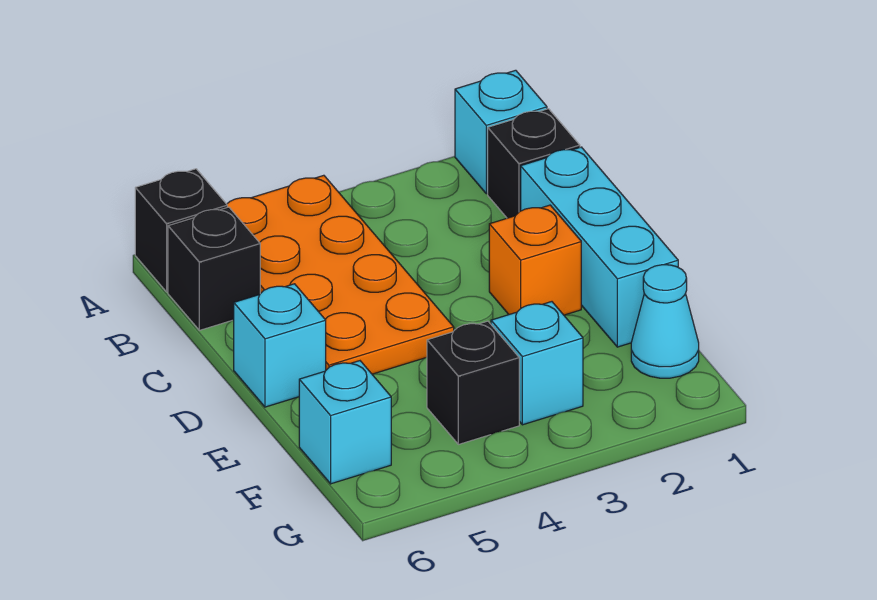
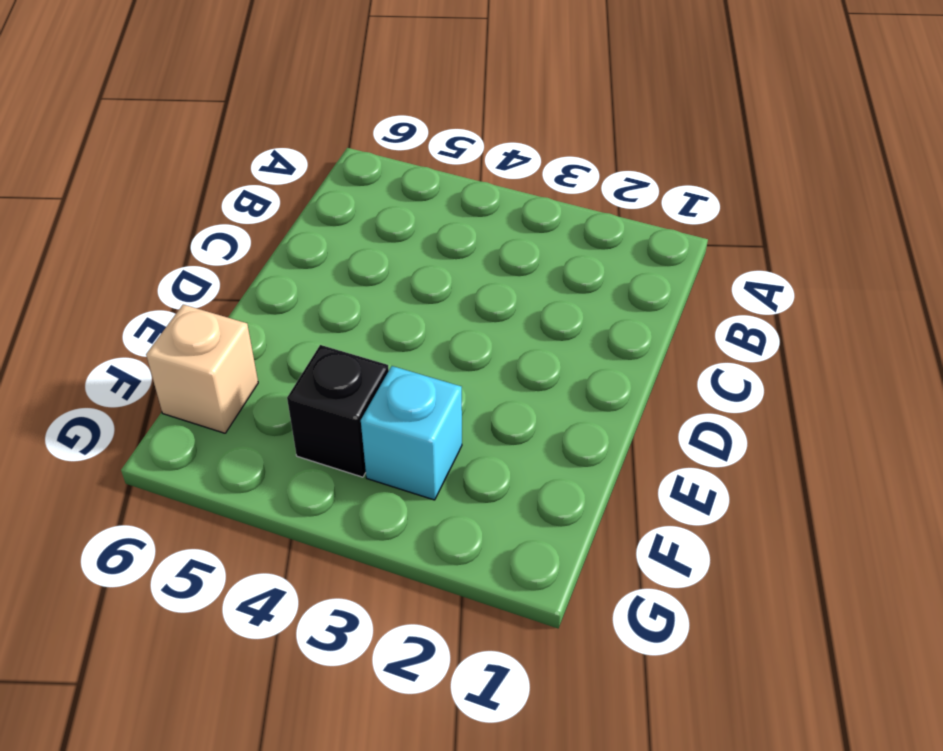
tan brick F6 level 1 -> cyan brick F6 level 1
none -> cyan brick A1 level 1
none -> orange plate A4:D5 level 1
none -> black brick A6 level 1

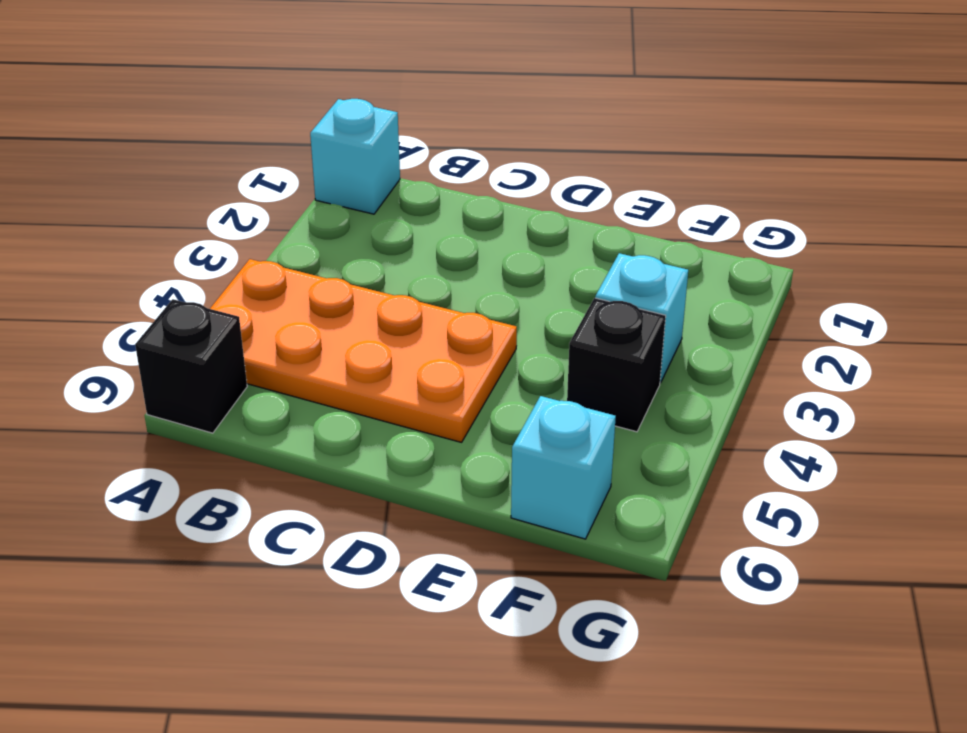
none -> black brick B1 level 1
none -> black brick B6 level 1
none -> cyan brick C1:E1 level 1

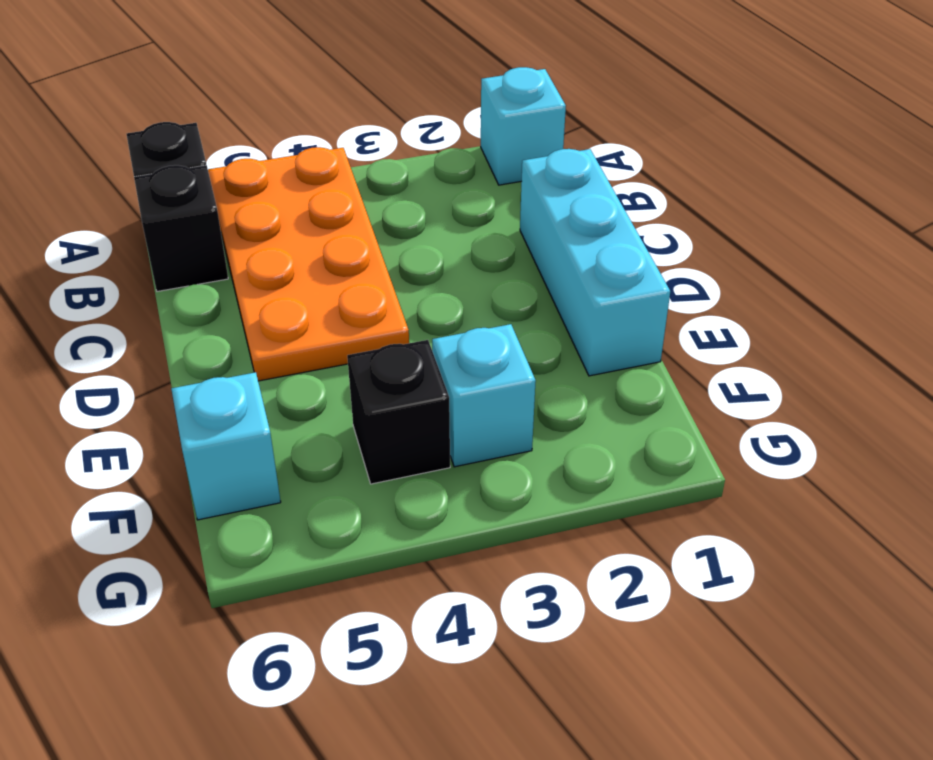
none -> black brick B1 level 1
none -> orange brick D2 level 1
none -> cyan brick D6 level 1

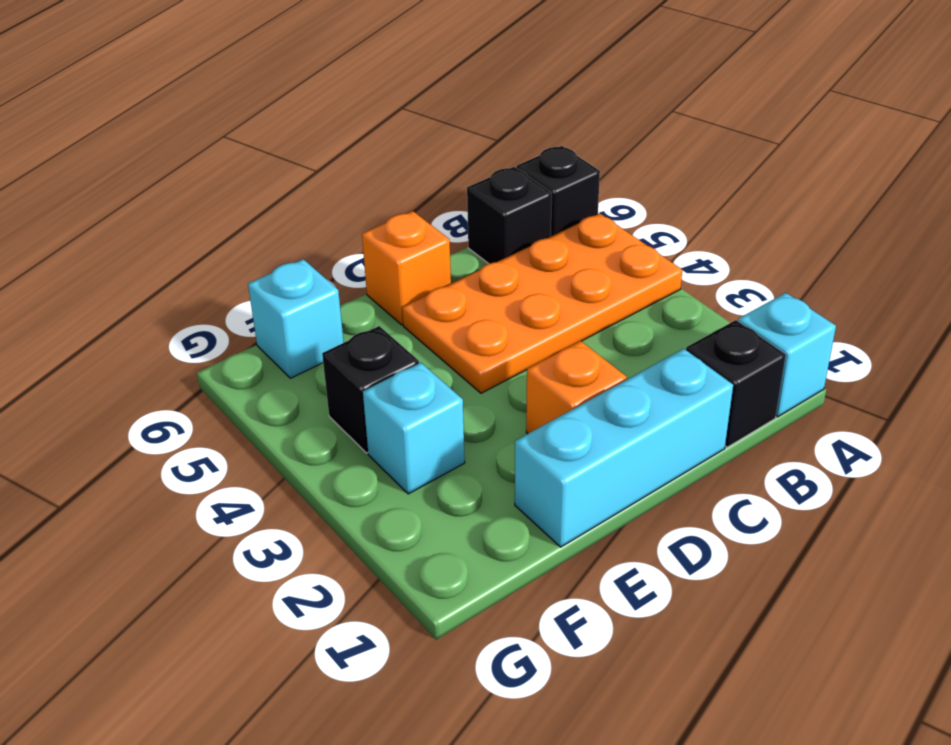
orange brick D6 level 1 -> cyan brick D6 level 1
none -> cyan cone F1 level 1

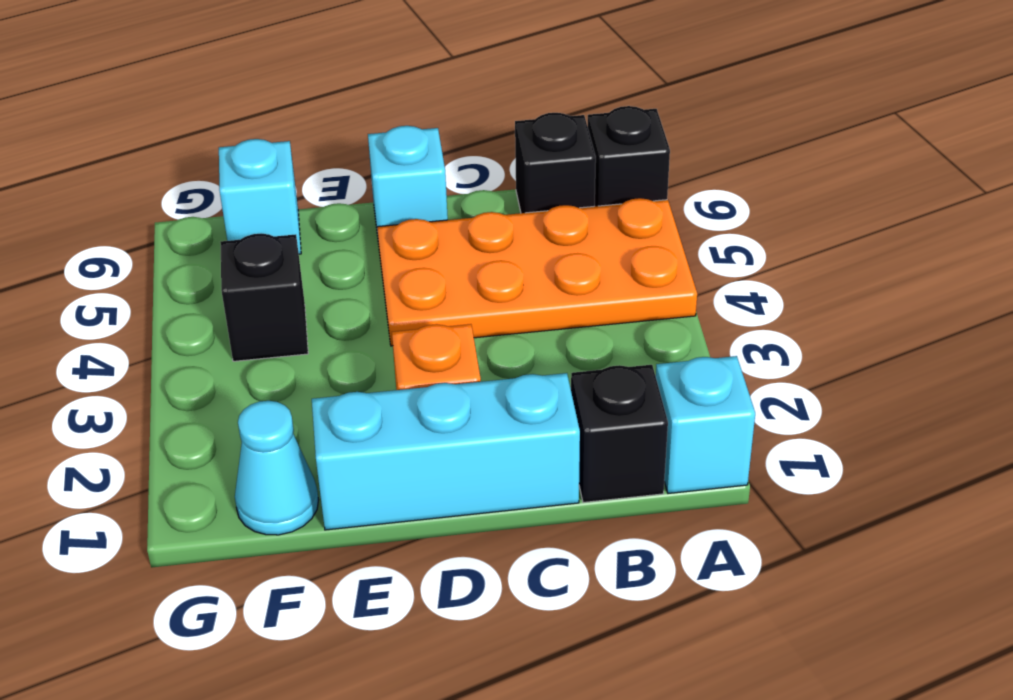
none -> cyan brick F3 level 1

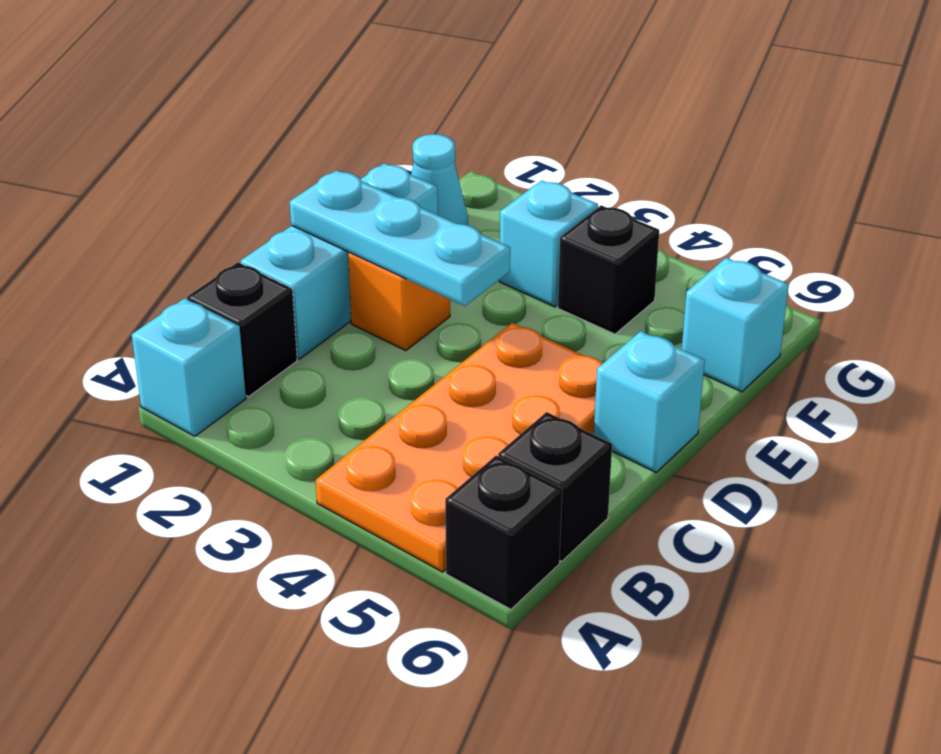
cyan plate D1:D3 level 2 -> none

